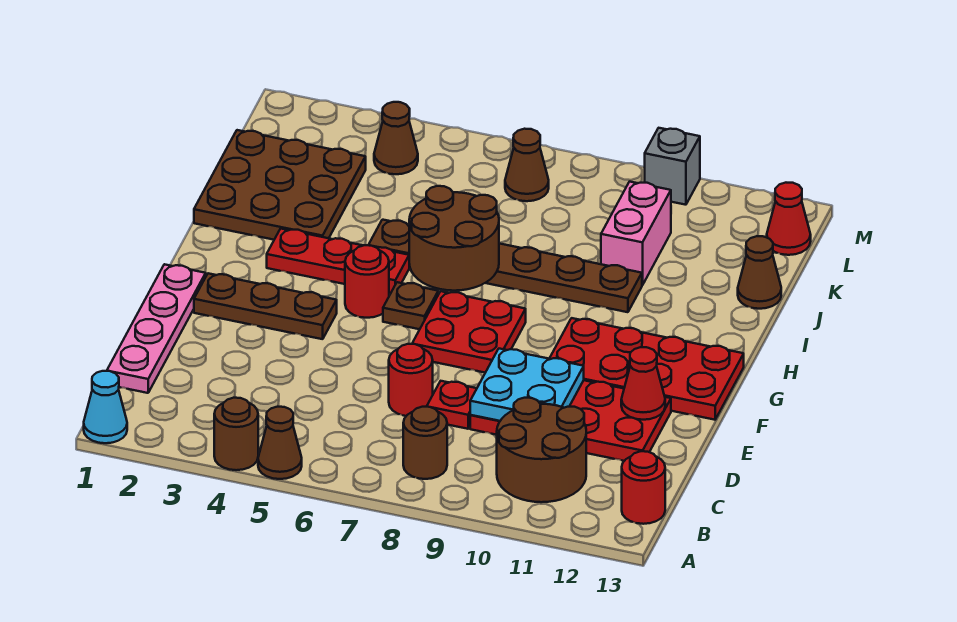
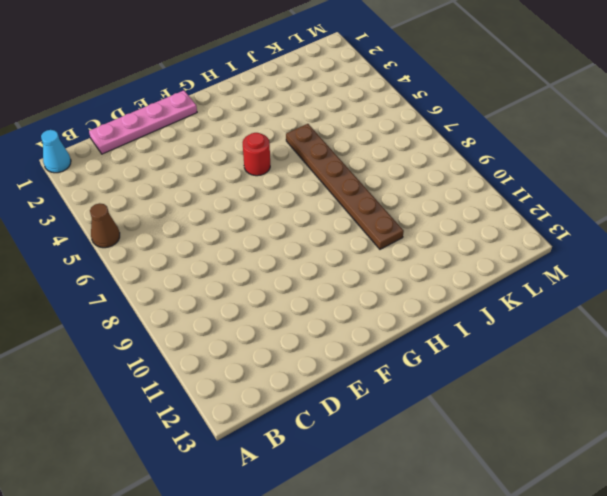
none -> brown round brick A4 level 1
none -> brown round brick B8 level 1
none -> brown round brick B10:C11 level 1

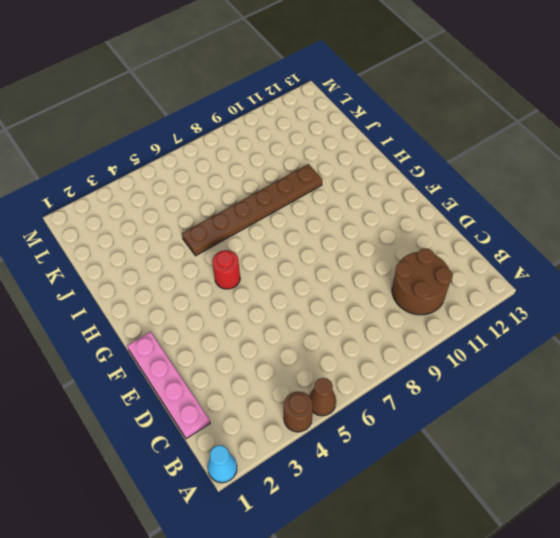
none -> brown round brick B8 level 1
none -> red round brick B13 level 1
none -> red round brick D7 level 1

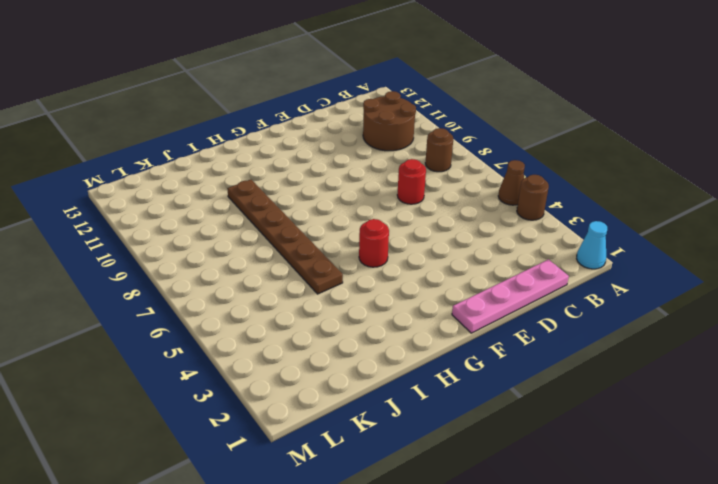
none -> red round brick B13 level 1
none -> red plate D8 level 1
none -> red plate D9:E12 level 1

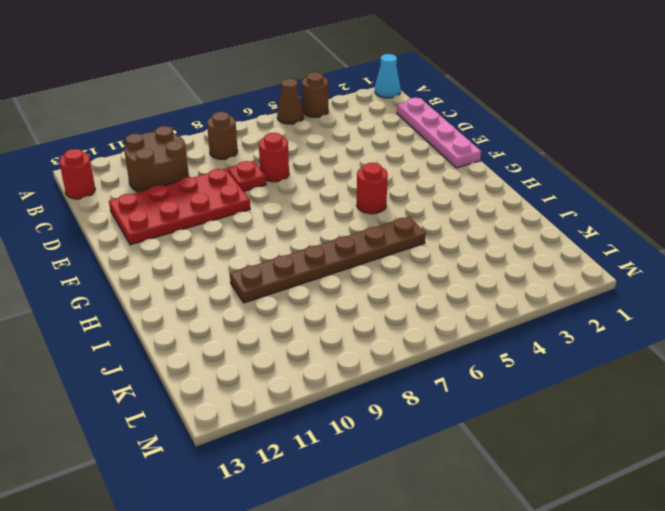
none -> brown plate F2:F4 level 1
none -> red plate F7:G8 level 1
none -> red plate F10:G13 level 1

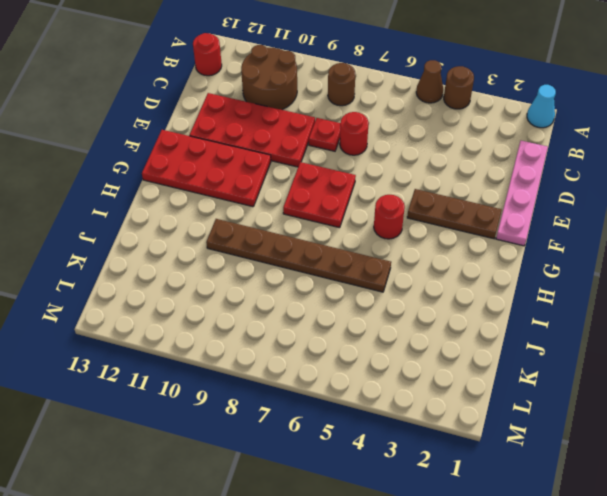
none -> brown plate G6 level 1
none -> red plate H3:H5 level 1
none -> brown plate I1:K3 level 1

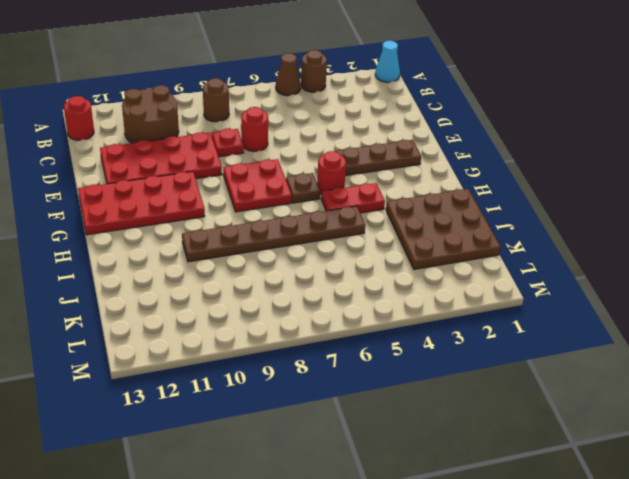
red plate H4:H5 level 1 -> red plate H3:H5 level 1
none -> pink plate C1:F1 level 1
none -> pink brick J10:K10 level 1
none -> brown cone J13 level 1

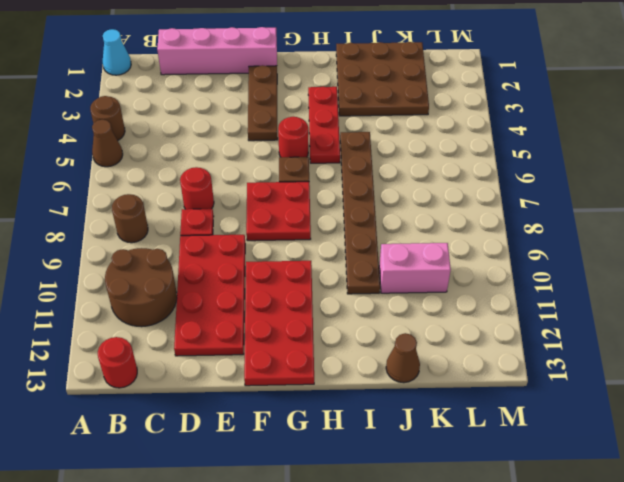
pink brick C1:F1 level 1 -> pink plate C1:F1 level 1
none -> brown cone L4 level 1
none -> brown cone L7 level 1
none -> red cone L13 level 1

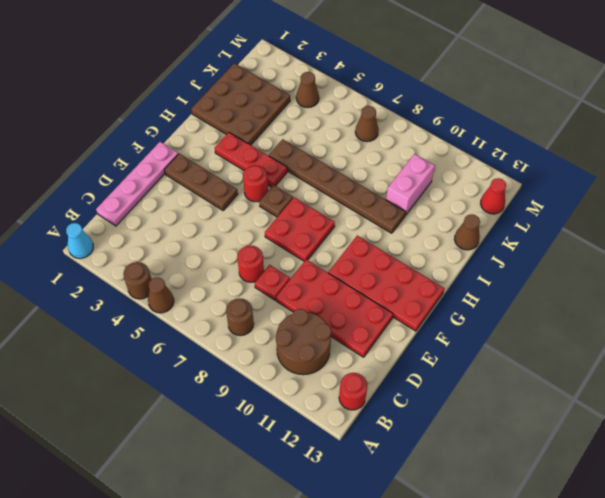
none -> grey brick M10 level 1
none -> cyan plate D9:E10 level 2
none -> red cone E12 level 2

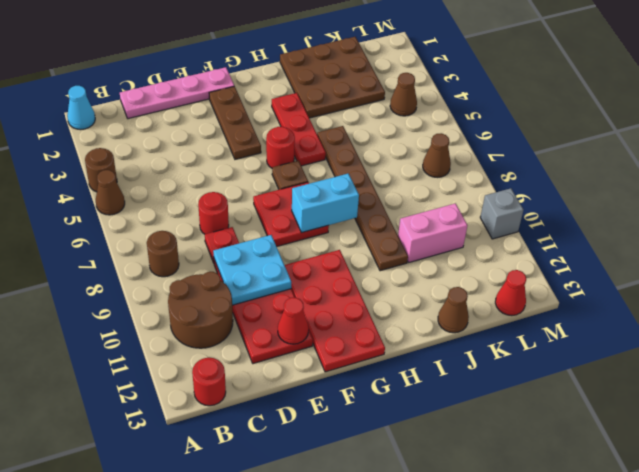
cyan brick G8:H8 level 2 -> none
none -> brown round brick H6:I7 level 2

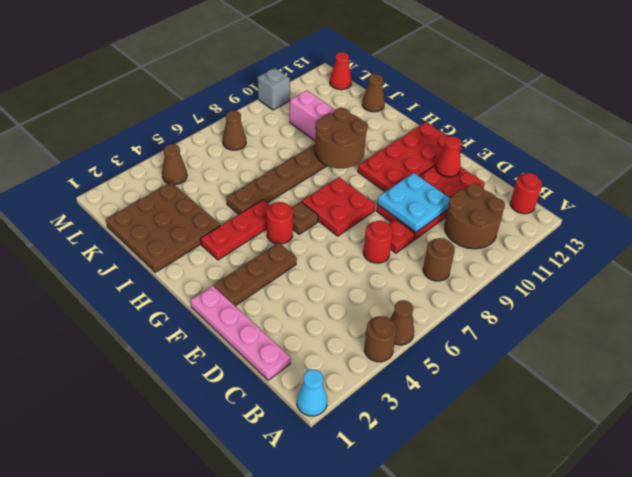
brown round brick H9:I10 level 2 -> brown round brick H6:I7 level 2

